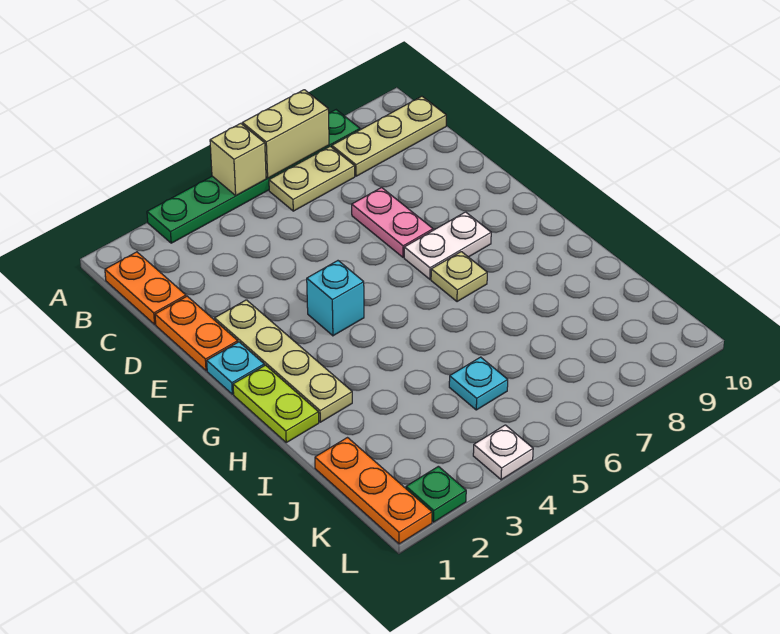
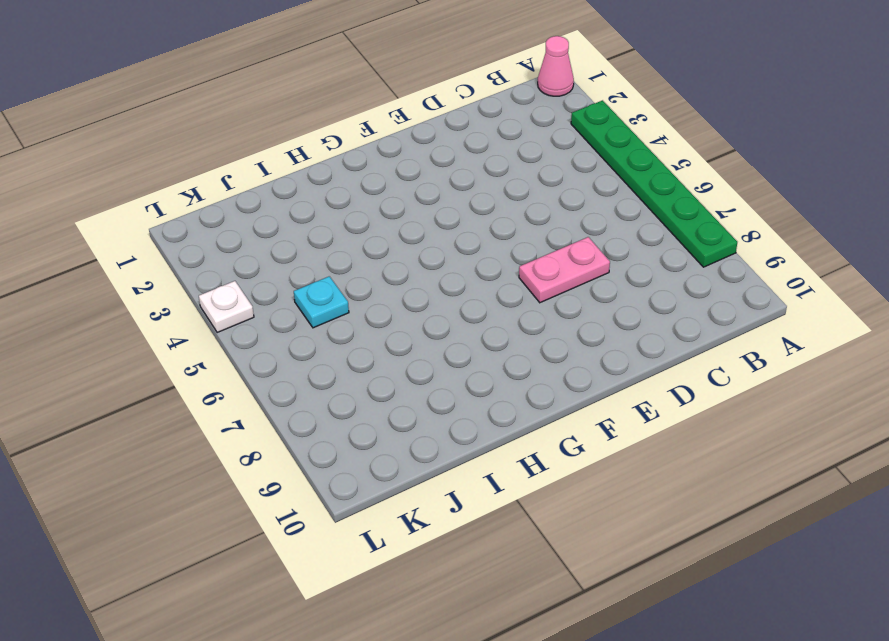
pink cone A1 level 1 -> none
none -> orange plate B1:C1 level 1
none -> tan plate B6:B7 level 1
none -> tan plate B8:B10 level 1

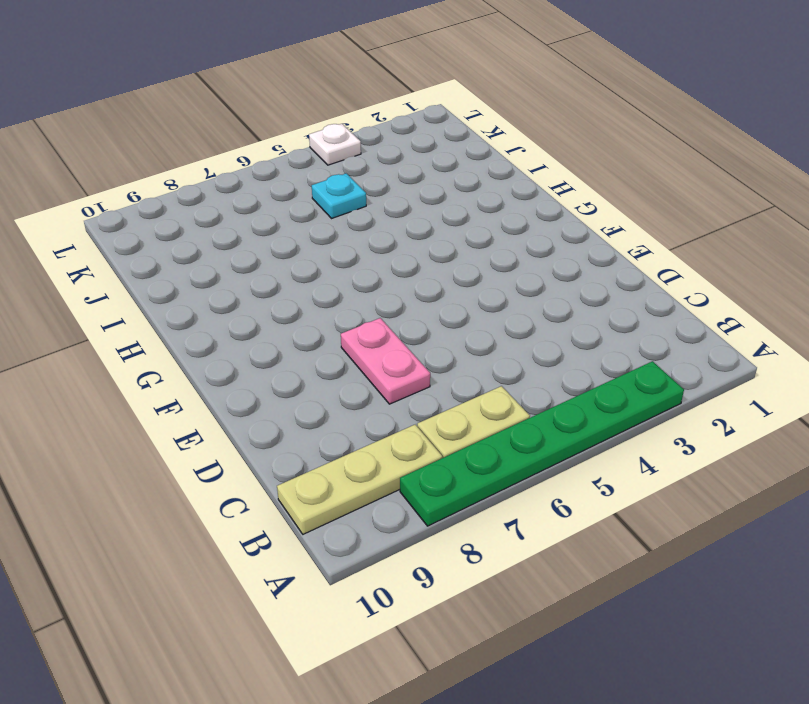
none -> orange plate B1:C1 level 1
none -> orange plate D1:E1 level 1
none -> tan plate E2:H2 level 1

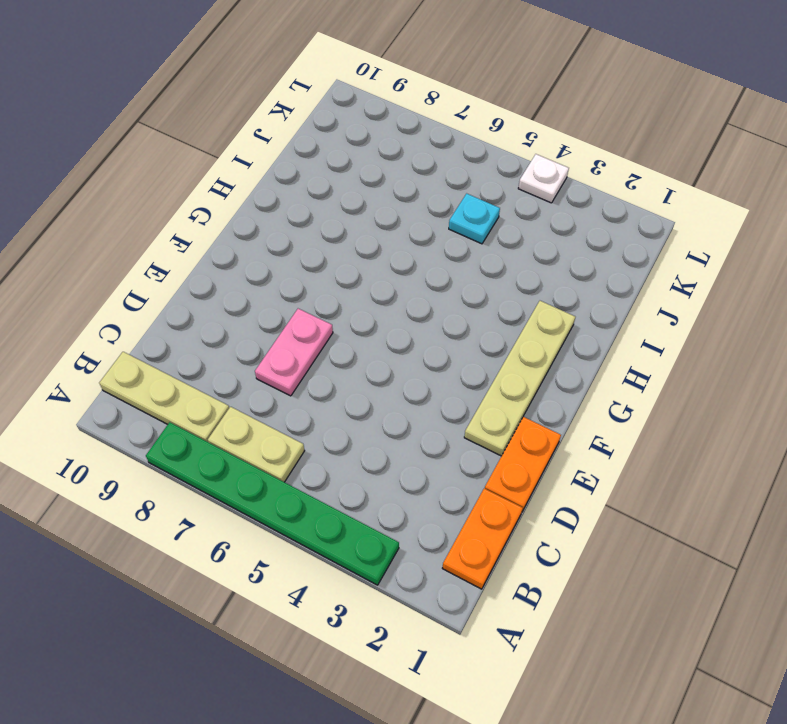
none -> cyan plate F1 level 1
none -> cyan brick F4 level 1
none -> white plate F7:F8 level 1

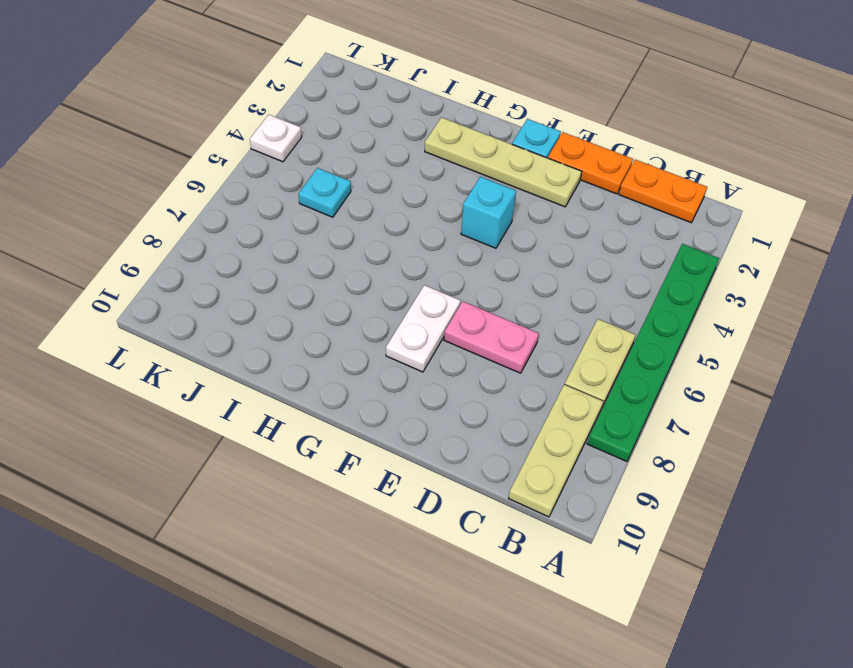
none -> lime plate G1:H1 level 1
none -> tan plate G7 level 1
none -> orange plate J1:L1 level 1

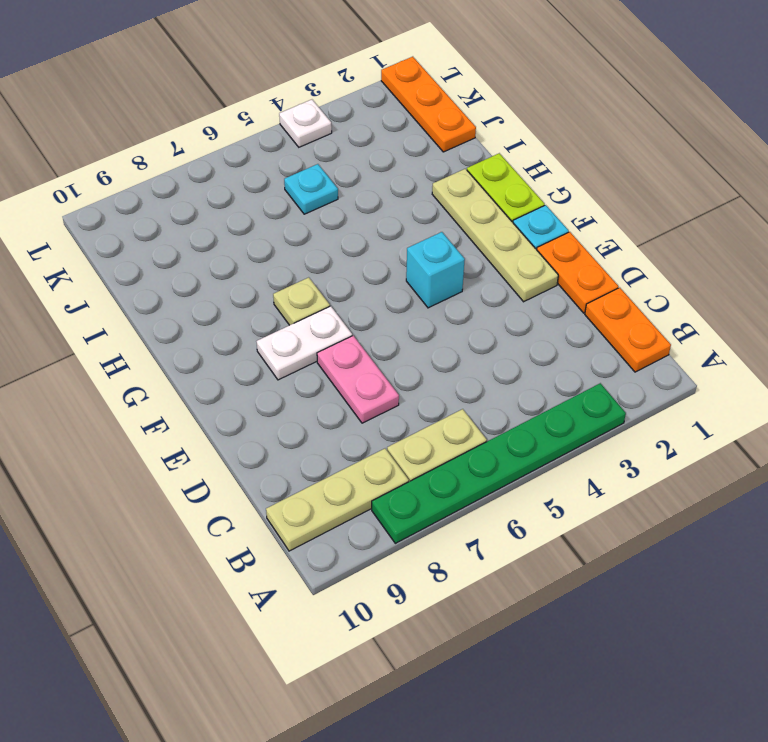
none -> green plate L2 level 1
none -> tan brick A5 level 2
none -> tan brick A6:A7 level 2

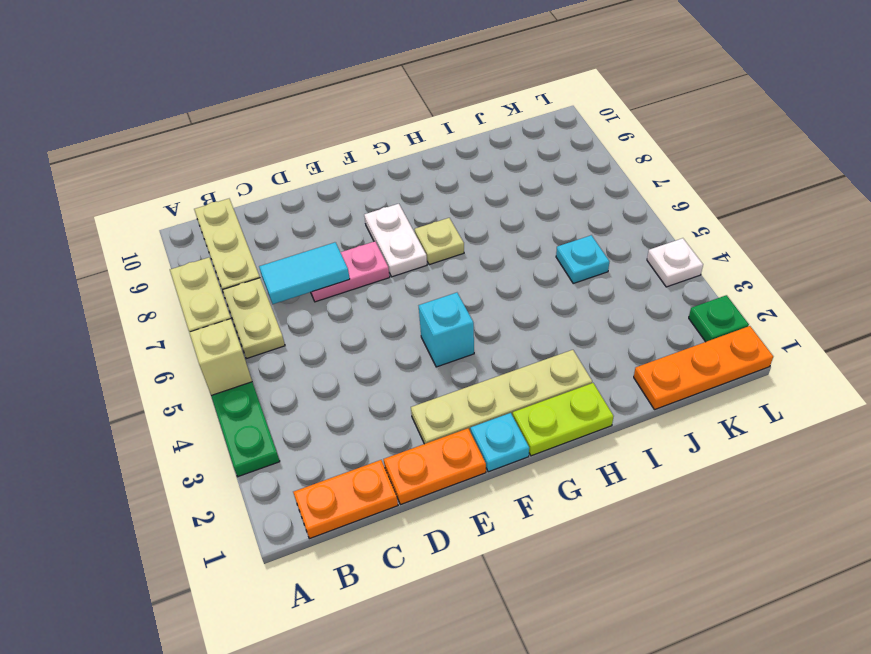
cyan tile C7:D7 level 2 -> none

